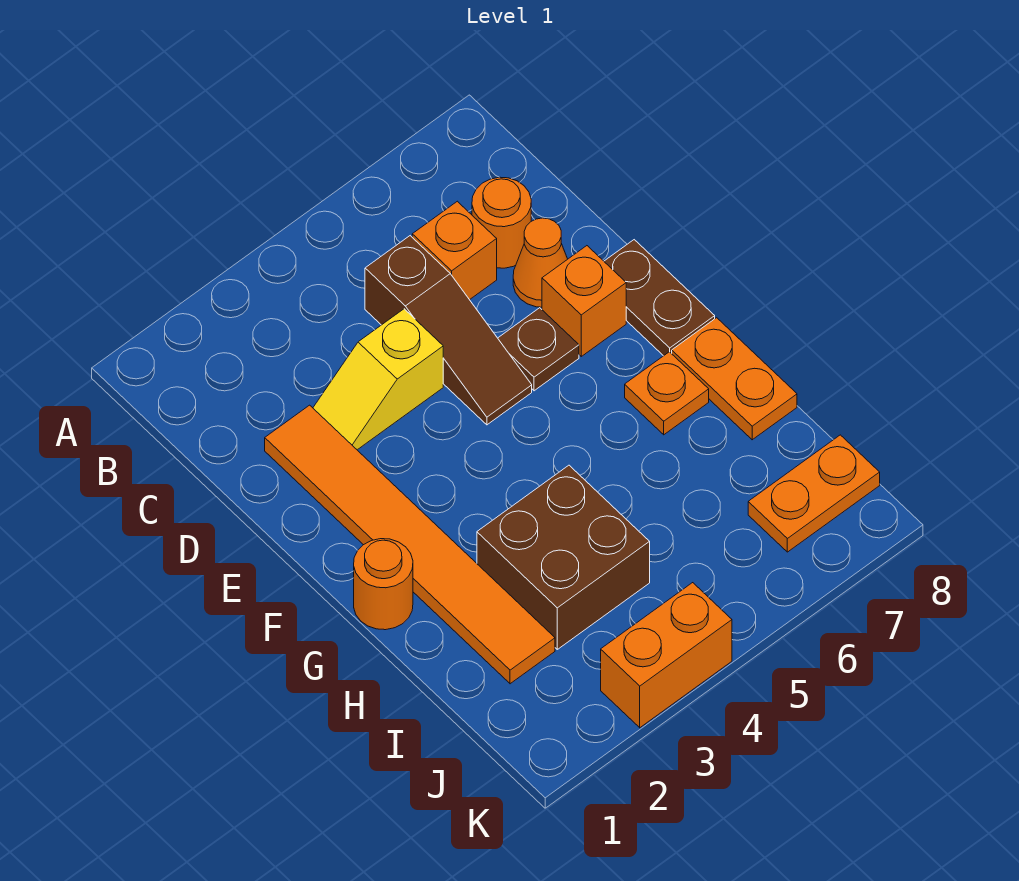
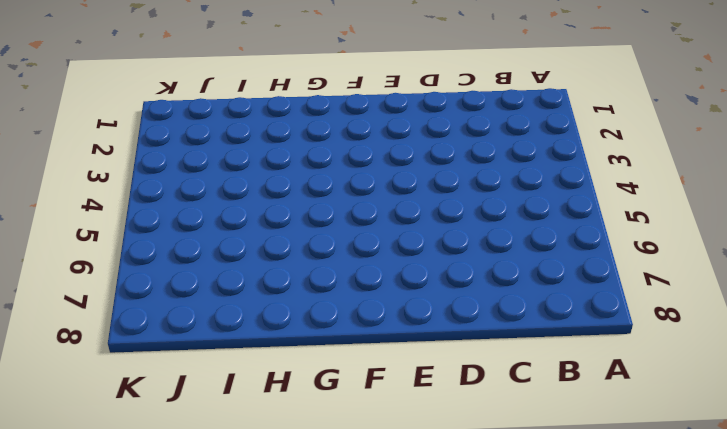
none -> brown slope C5:E5 level 1 top C
none -> orange brick C6 level 1
none -> orange round brick C7 level 1

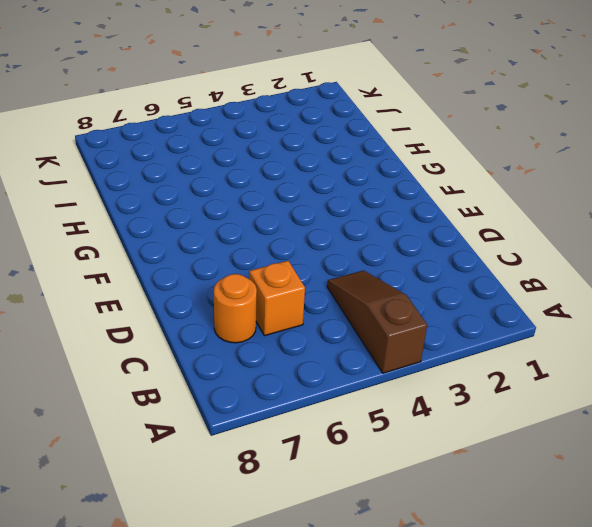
brown slope A4:C4 level 1 top A -> brown slope C5:E5 level 1 top C
none -> orange tile D2:I2 level 1
none -> yellow slope D3:D4 level 1 top 4
none -> orange cone D7 level 1

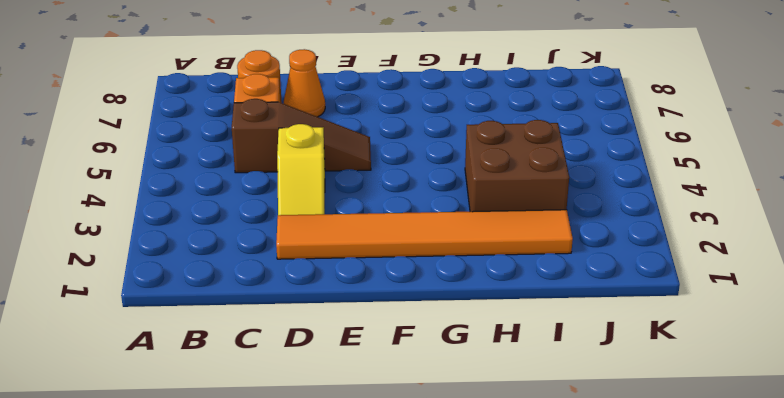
none -> brown plate E6 level 1
none -> orange brick E7 level 1
none -> brown plate E8:F8 level 1

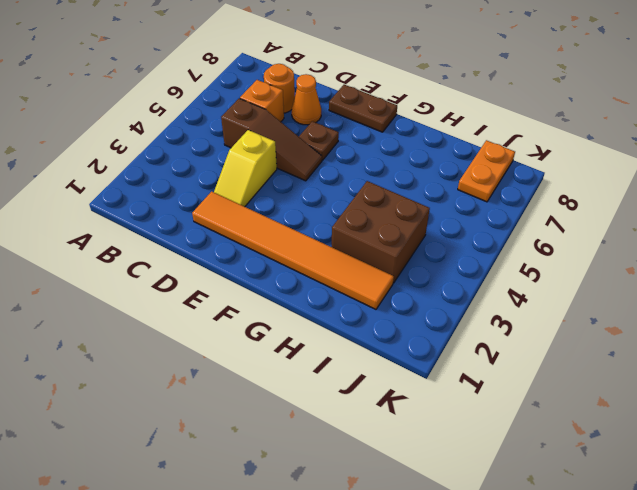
none -> orange brick E7 level 1
none -> orange round brick G1 level 1
none -> orange plate G7 level 1

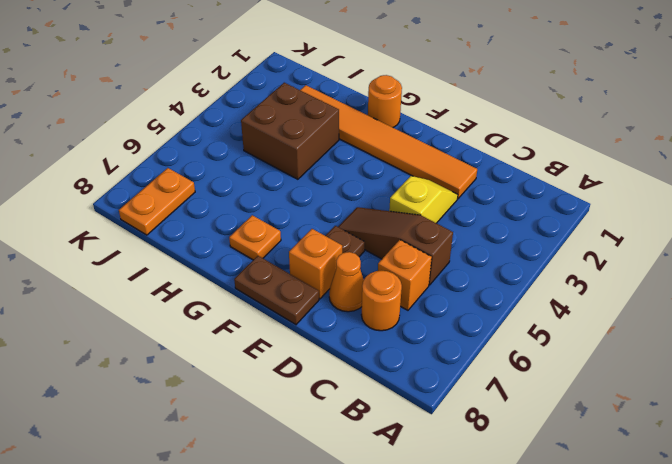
none -> orange plate G8:H8 level 1
none -> orange brick K3:K4 level 1

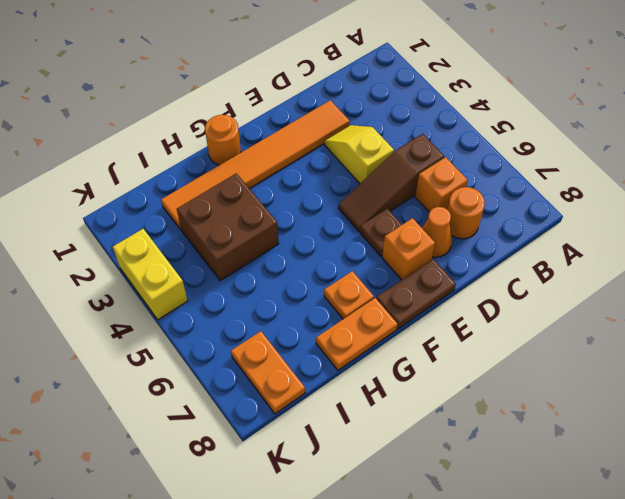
yellow brick K3:K4 level 1 -> orange brick K3:K4 level 1

